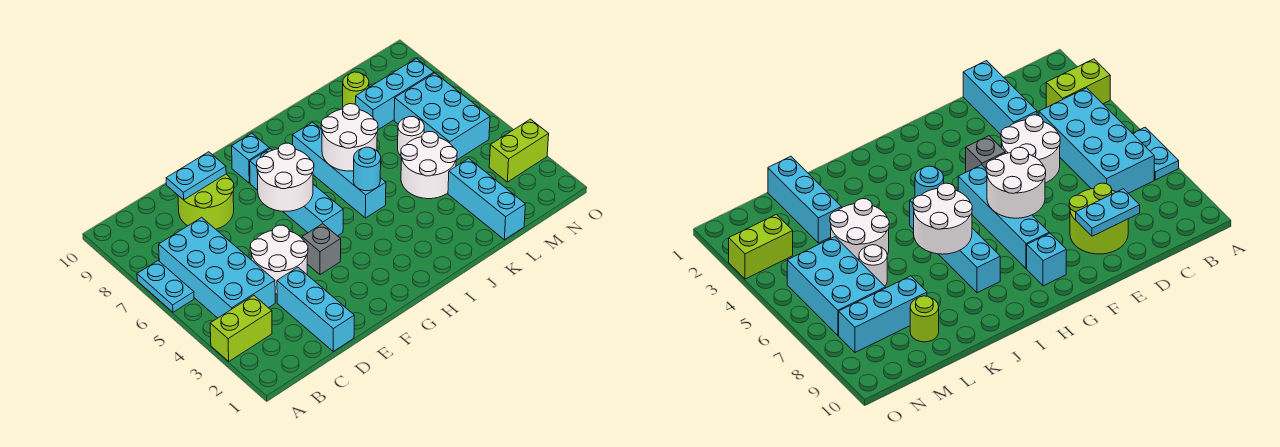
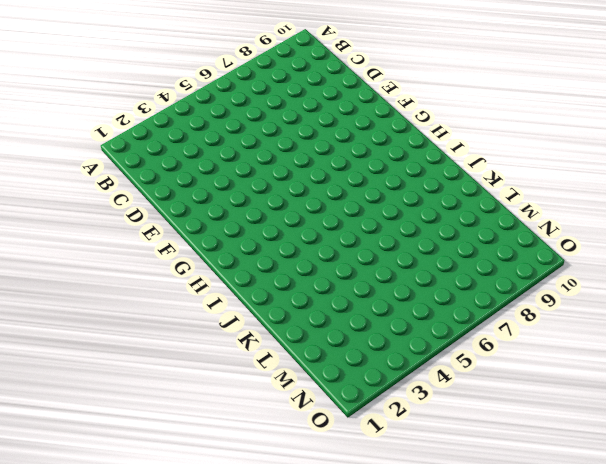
none -> lime brick A3:B3 level 1
none -> cyan plate A6:A7 level 1
none -> cyan brick B4:C7 level 1

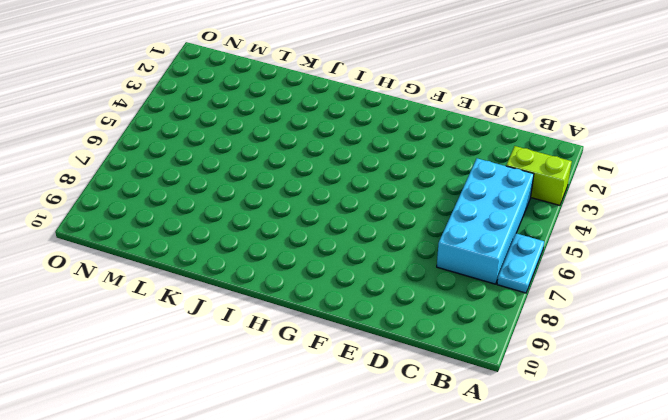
none -> cyan brick D1:D3 level 1
none -> white round brick D4:E5 level 1
none -> lime round brick D8:E9 level 1

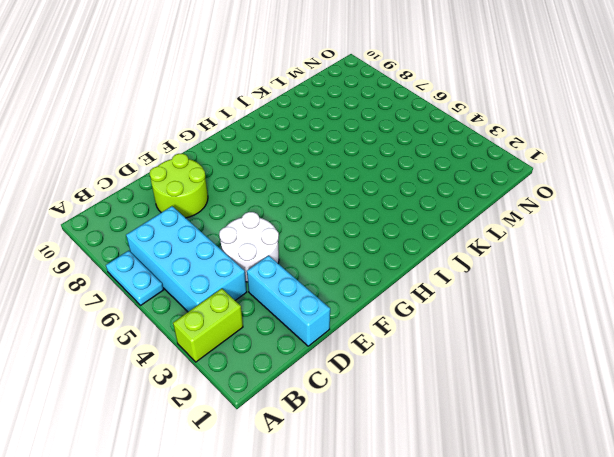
none -> grey brick F4 level 1
none -> cyan brick G5:G8 level 1
none -> cyan brick G9 level 1

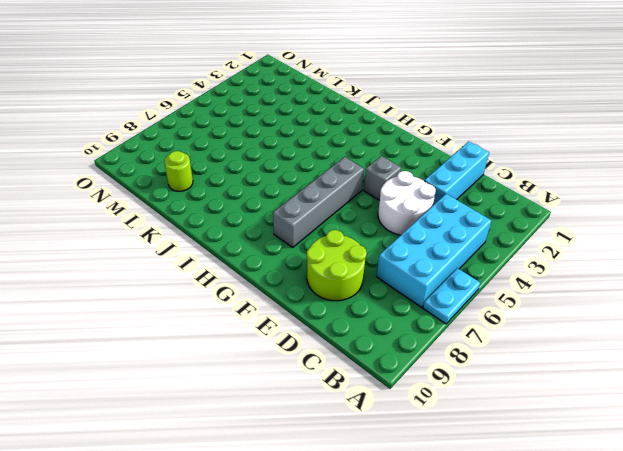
grey brick G5:G8 level 1 -> cyan brick G5:G8 level 1
none -> lime brick A3:B3 level 1
none -> cyan brick G9 level 1
none -> cyan brick I5:I8 level 1

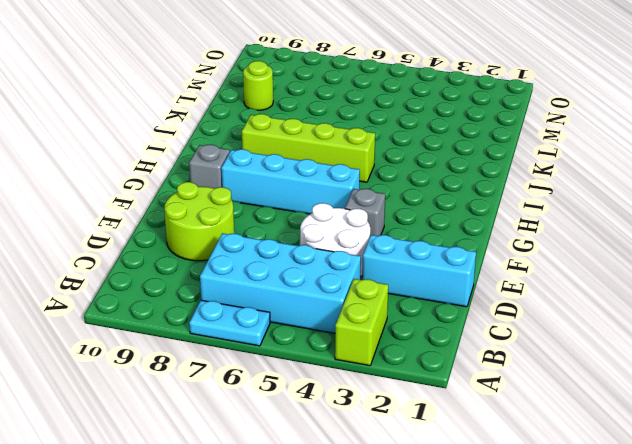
grey brick G9 level 1 -> cyan brick G9 level 1
lime brick I5:I8 level 1 -> cyan brick I5:I8 level 1
none -> white round brick K4:L5 level 1
none -> cyan brick L1:L3 level 1
none -> white round brick L6 level 1

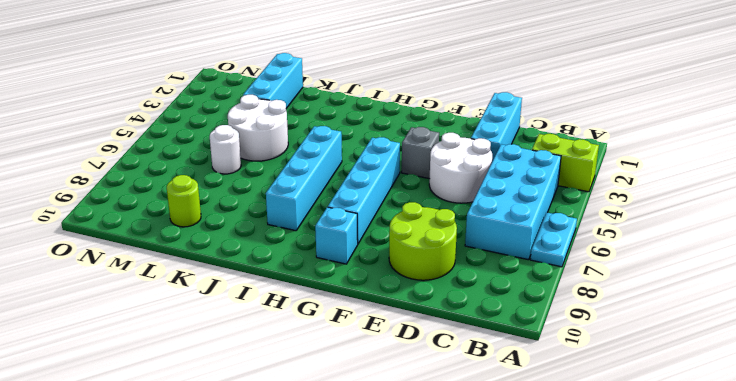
none -> cyan brick L8:N8 level 1
none -> cyan brick M5:N7 level 1
none -> lime brick N3:O3 level 1

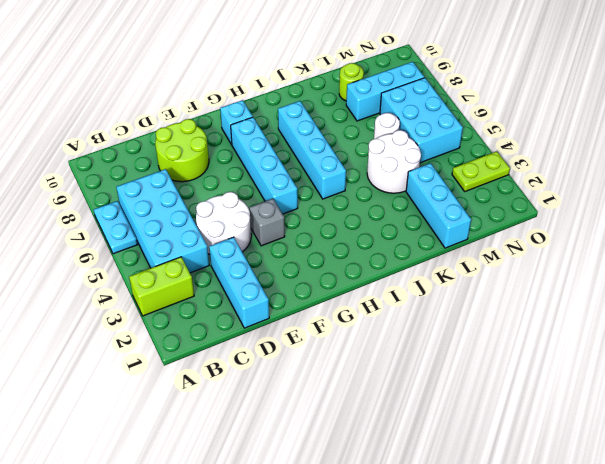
lime plate N3:O3 level 1 -> lime brick N3:O3 level 1
none -> cyan plate D9:E9 level 2
none -> white round brick F6:G7 level 2
none -> cyan round brick I5 level 2

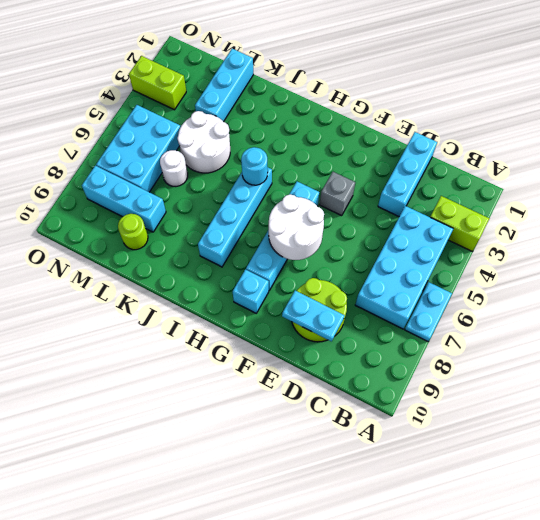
none -> white round brick D4:E5 level 1
none -> white round brick I6:J7 level 2

